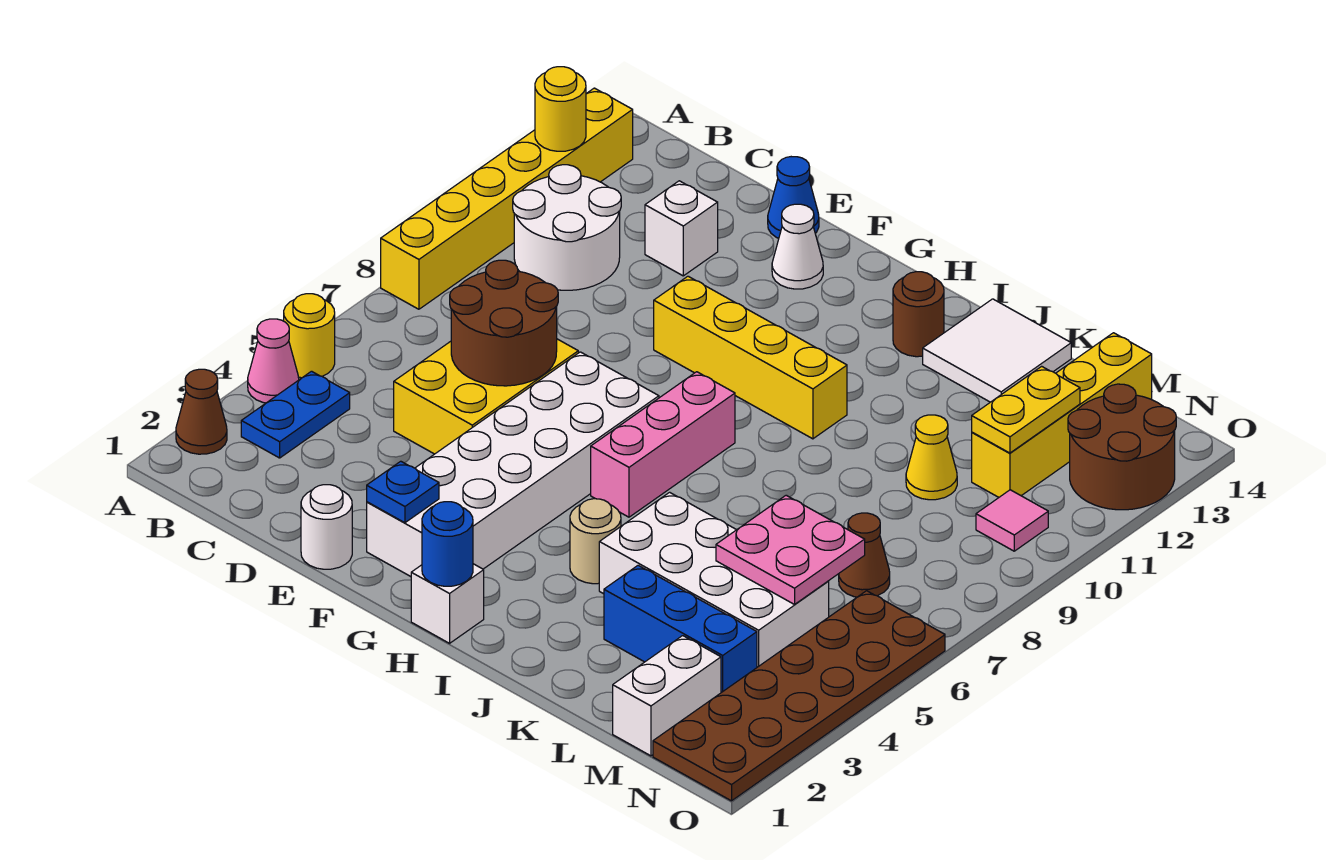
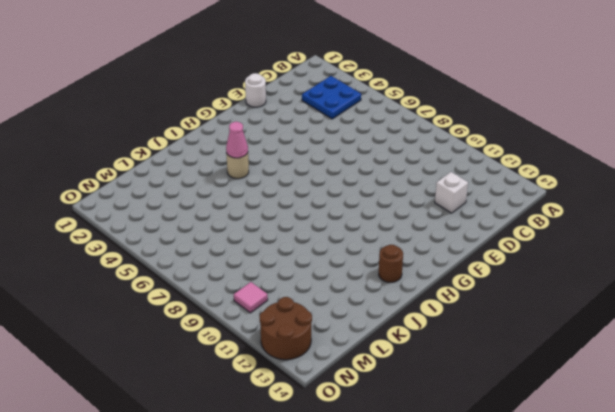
blue plate B3:C4 level 1 -> blue plate B3:B4 level 1
pink cone I4 level 2 -> pink cone A4 level 1
none -> brown cone A2 level 1
none -> yellow round brick A5 level 1
none -> yellow brick A8:A13 level 1
none -> white round brick B10:C11 level 1

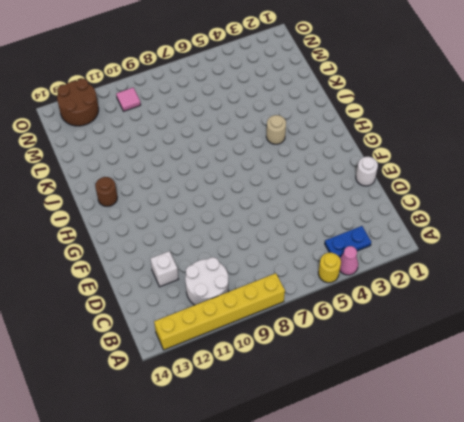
none -> brown cone A2 level 1
none -> yellow brick D5:E7 level 1
none -> blue cone E14 level 1
none -> white brick F2:G7 level 1

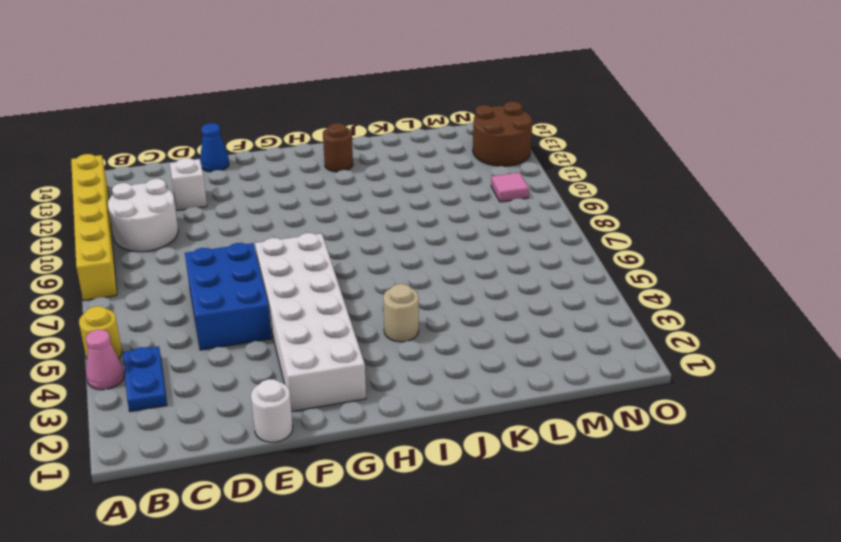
blue brick D5:E7 level 1 -> yellow brick D5:E7 level 1
none -> brown cone A2 level 1
none -> yellow brick F10:I10 level 1
none -> white cone F13 level 1
none -> white brick H1 level 1

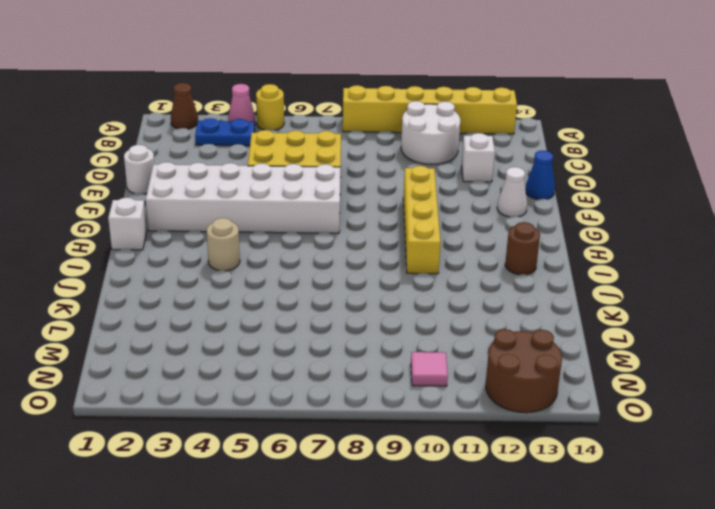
none -> pink brick H6:H8 level 1
none -> white brick J4:M5 level 1
none -> white tile J13:K14 level 1
none -> blue brick K3:M3 level 1

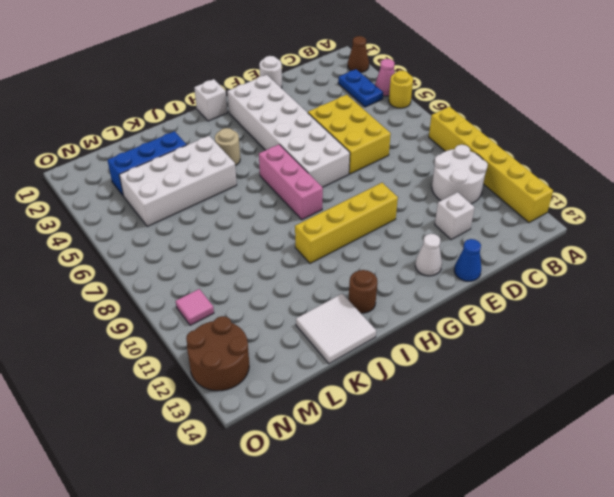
none -> yellow cone L10 level 1
none -> white brick M1:M2 level 1
none -> brown cone M7 level 1
none -> yellow brick M11:M14 level 1

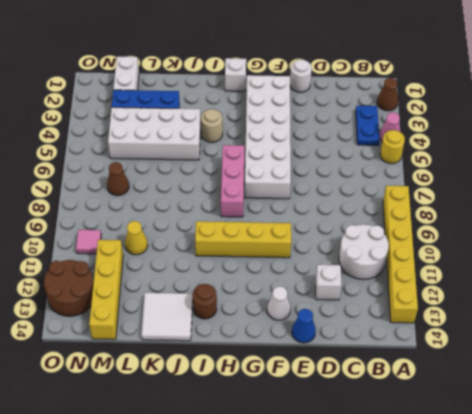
none -> yellow brick D5:E7 level 1
none -> brown plate N1:O6 level 1
none -> yellow round brick A12 level 2
none -> brown round brick D6:E7 level 2

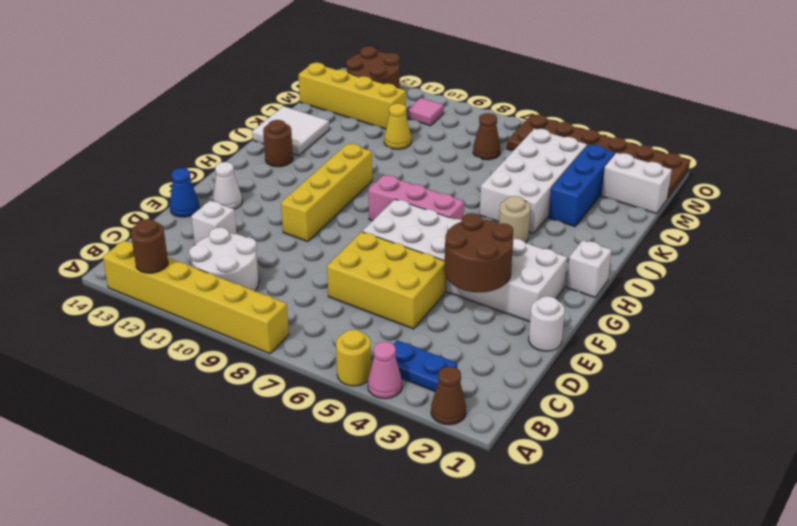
brown round brick A12 level 2 -> yellow round brick A12 level 2
brown round brick E3:F4 level 2 -> brown round brick D6:E7 level 2
none -> blue plate F2 level 2
none -> blue round brick H1 level 2
none -> pink plate L5:M6 level 2
none -> yellow plate M11:M12 level 2

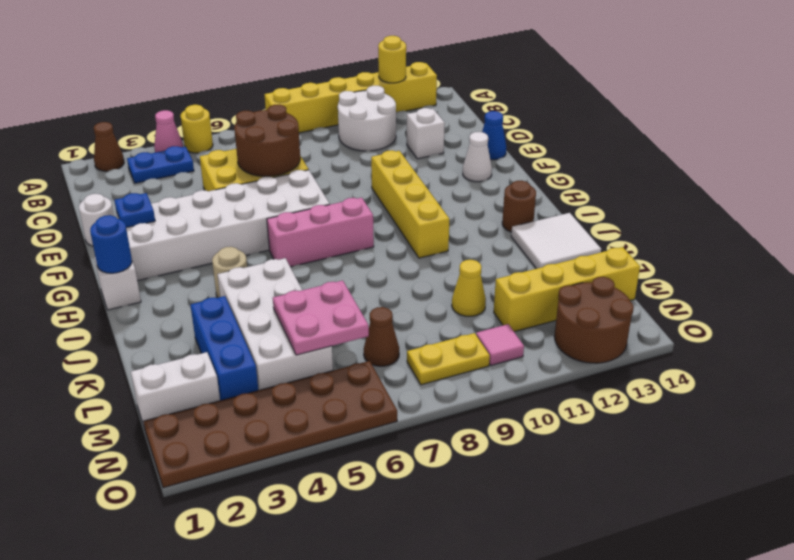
yellow plate N8:N9 level 1 -> yellow plate M11:M12 level 2

